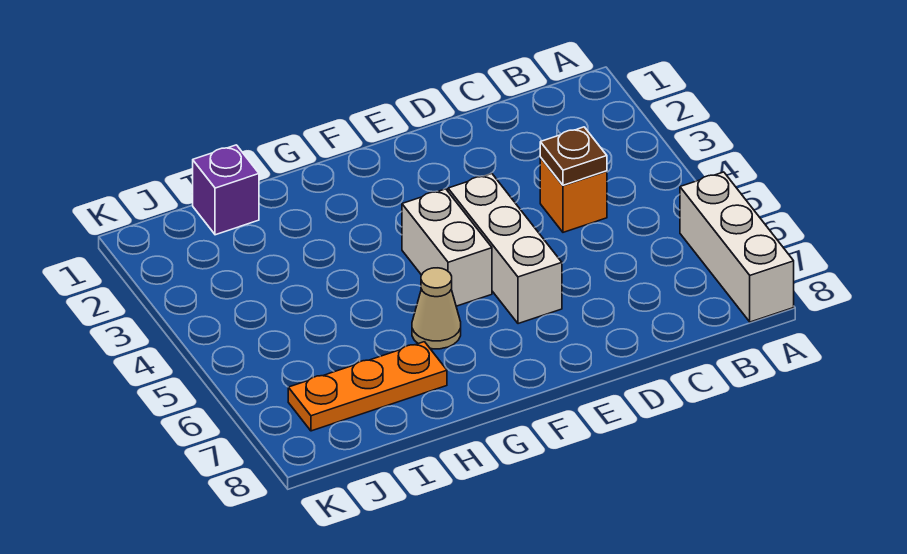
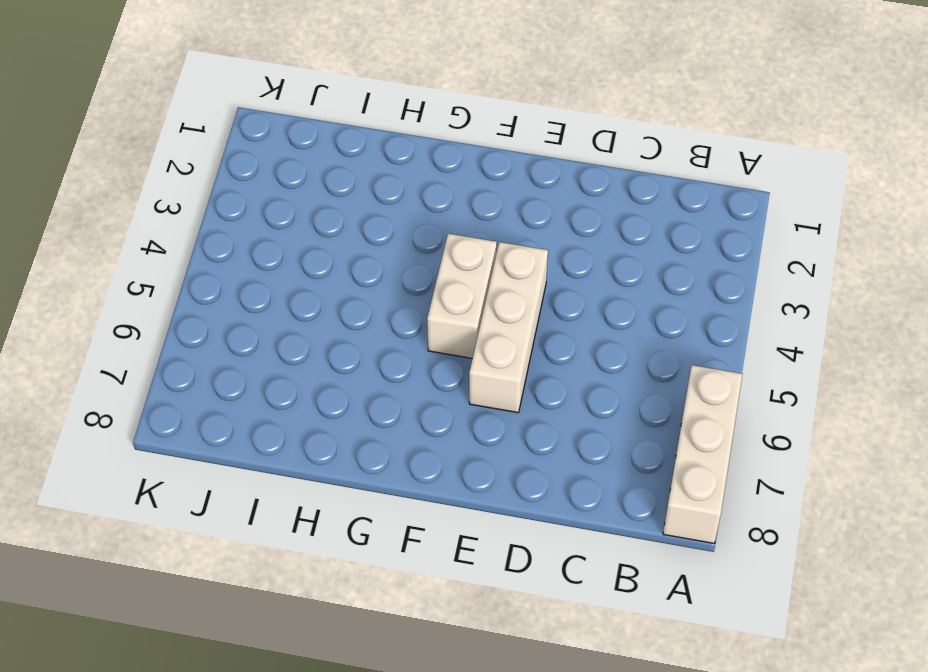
none -> orange brick C4 level 1
none -> tan cone G6 level 1

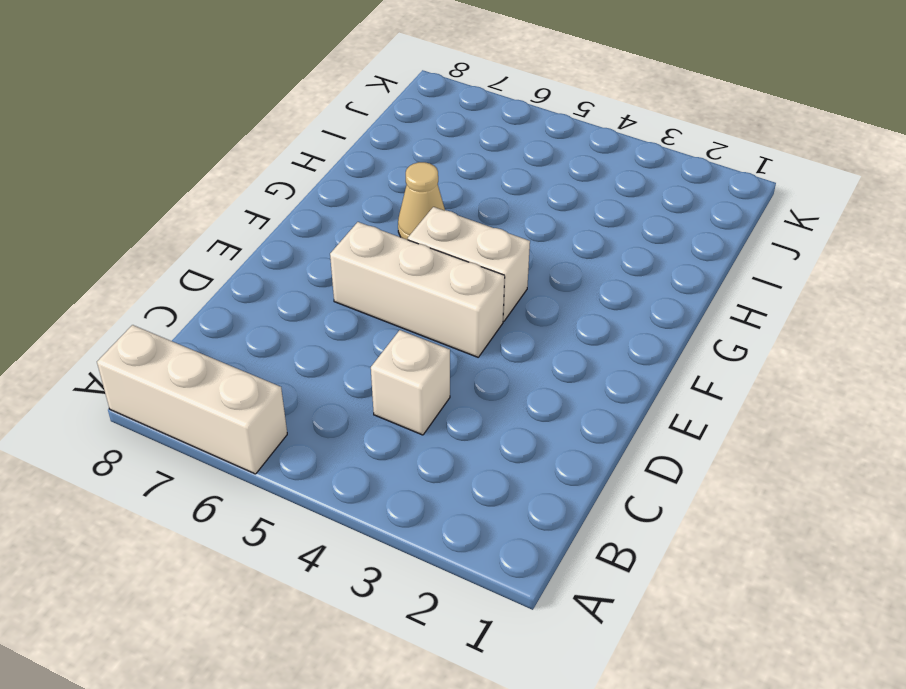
white brick C4 level 1 -> orange brick C4 level 1
none -> orange plate H7:J7 level 1
none -> purple brick I1 level 1

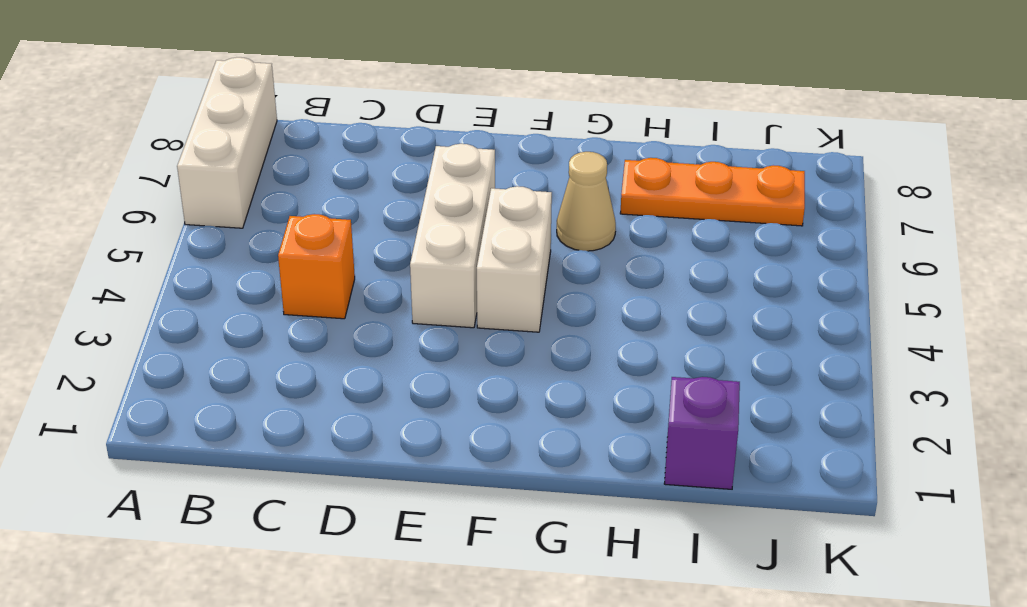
none -> brown plate C4 level 2

